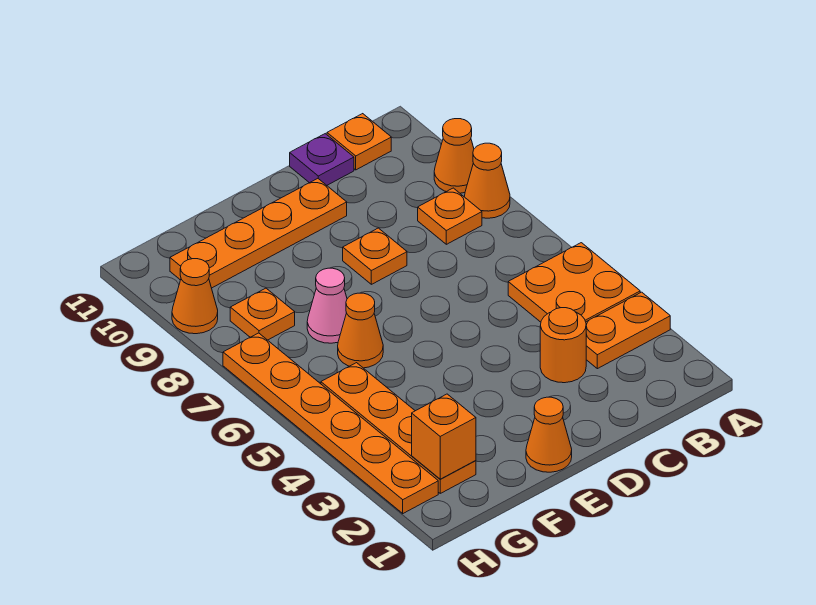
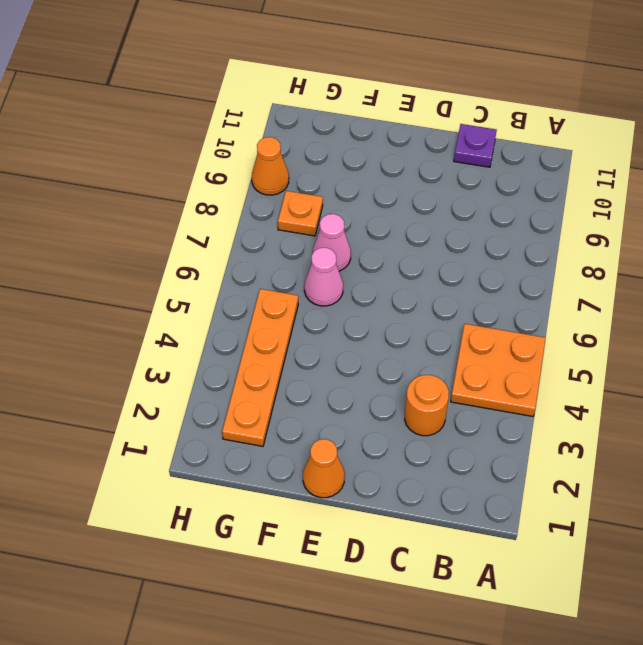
pink cone F6 level 1 -> orange cone F6 level 1
none -> orange plate A3:B3 level 1
none -> orange cone A8 level 1
none -> orange cone A9 level 1

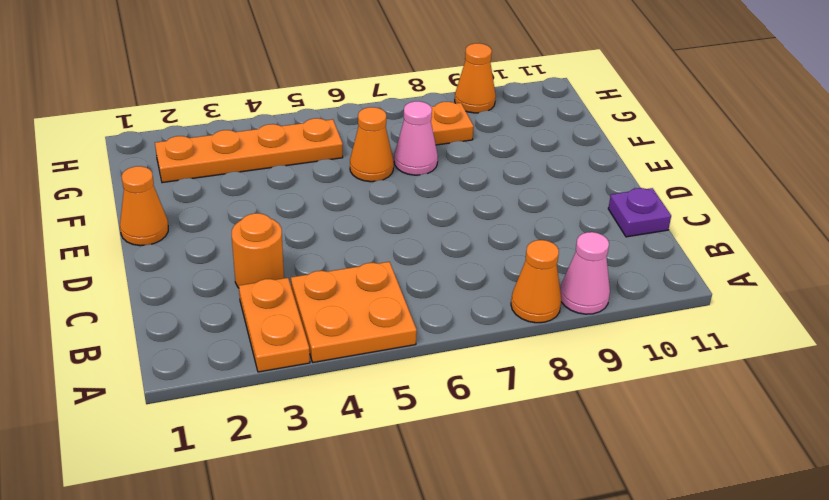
pink cone A9 level 1 -> orange cone A9 level 1
none -> orange plate B8 level 1
none -> orange plate B11 level 1
none -> orange plate D8 level 1

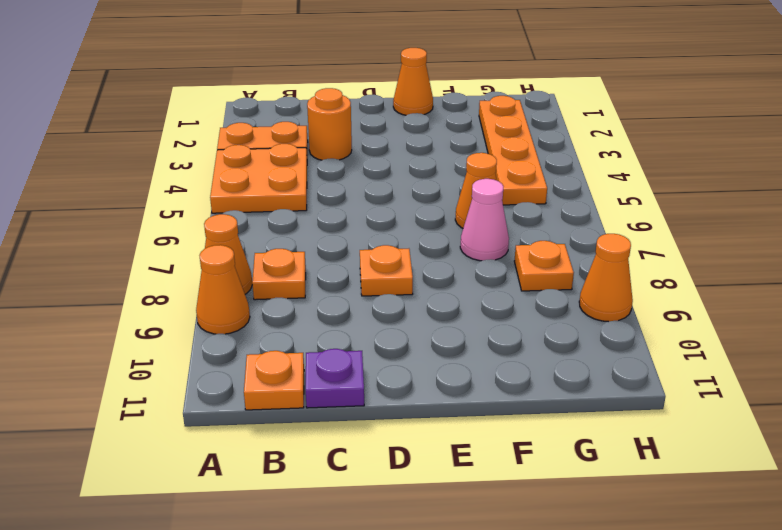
none -> orange plate D10:G10 level 1
none -> orange plate H2:H7 level 1
none -> orange brick G2 level 2

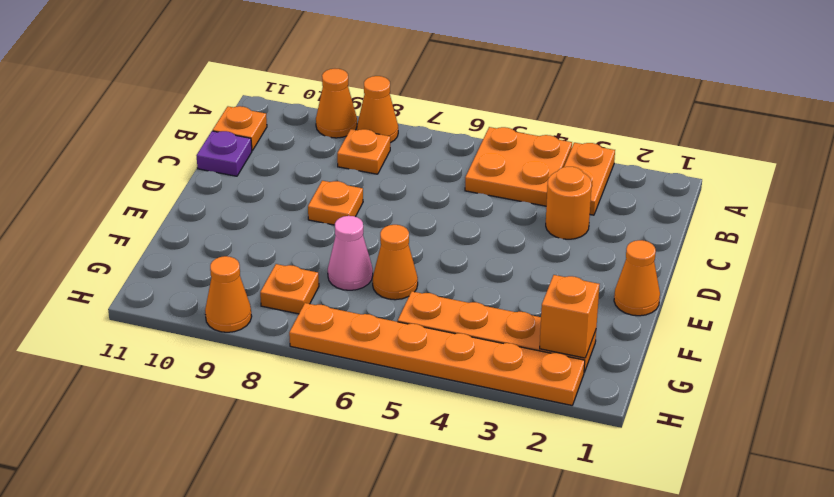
none -> orange plate D10:G10 level 1

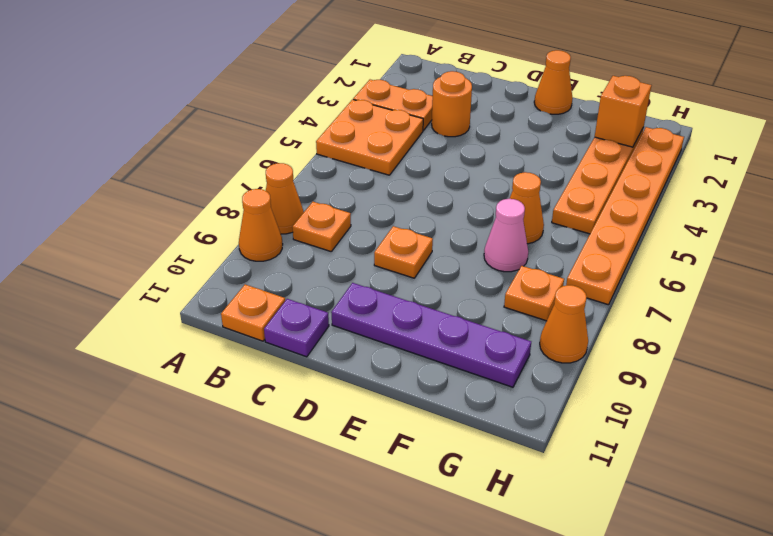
purple plate D10:G10 level 1 -> orange plate D10:G10 level 1

